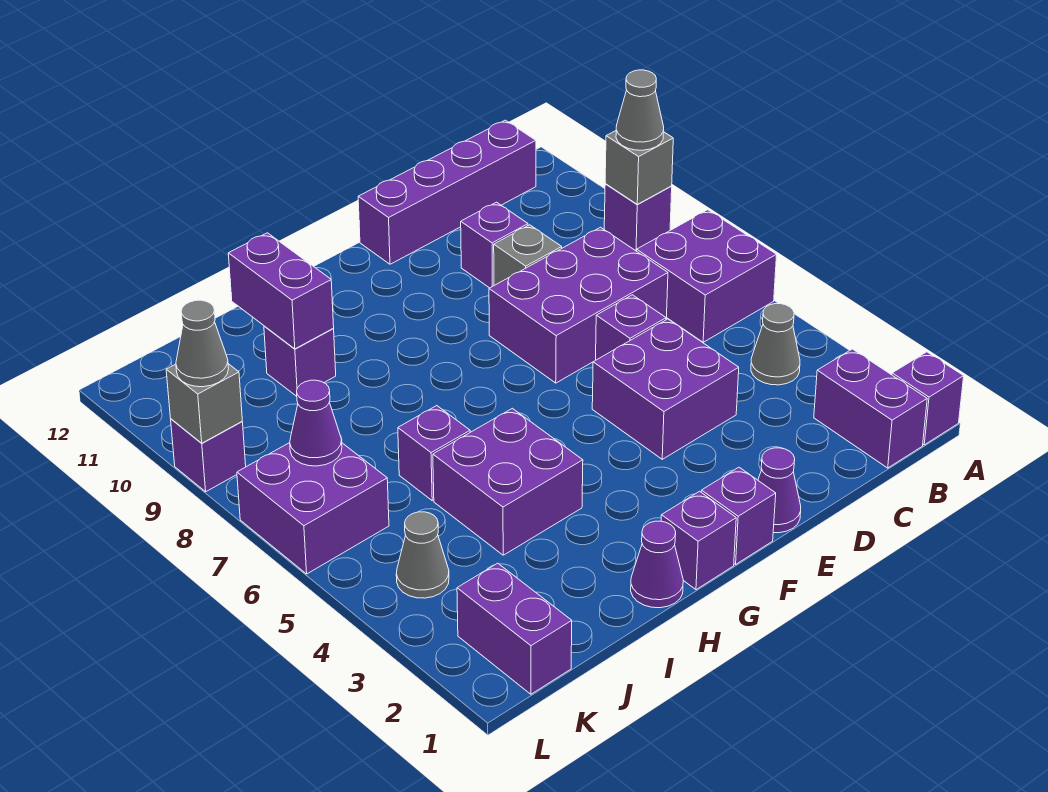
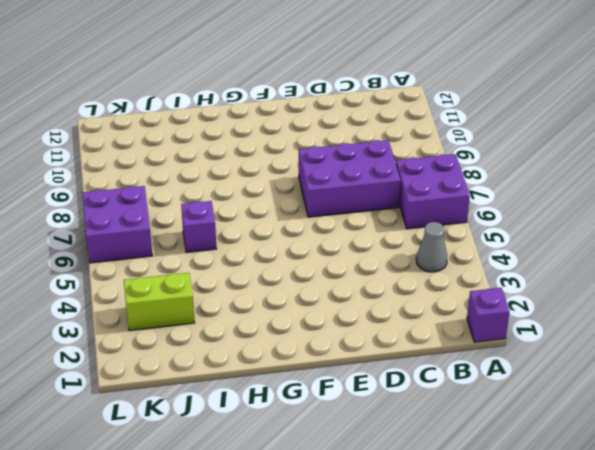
lime brick J3:K3 level 1 -> none
none -> purple brick A9 level 1
none -> purple brick B1:B2 level 1
none -> purple brick B12:E12 level 1

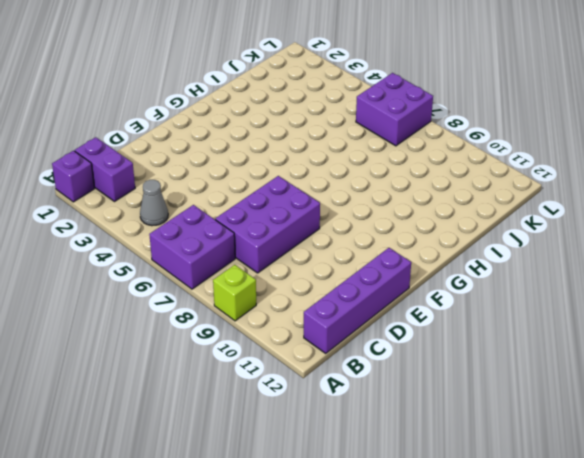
lime brick A9 level 1 -> purple brick A9 level 1
none -> purple brick D4:E5 level 1
none -> purple brick D6 level 1
none -> grey brick D9 level 1

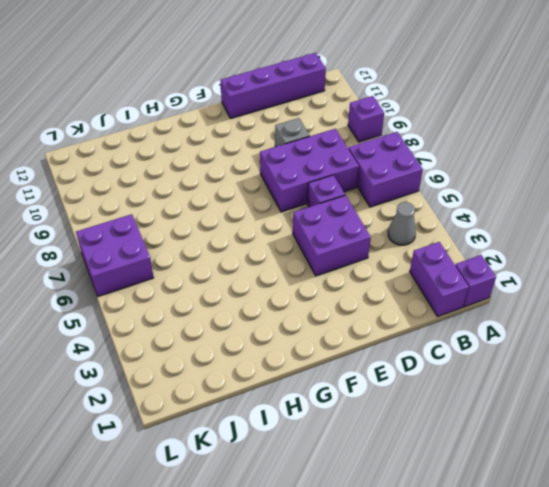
none -> purple brick D10 level 1
none -> purple cone E1 level 1
none -> purple brick F1 level 1

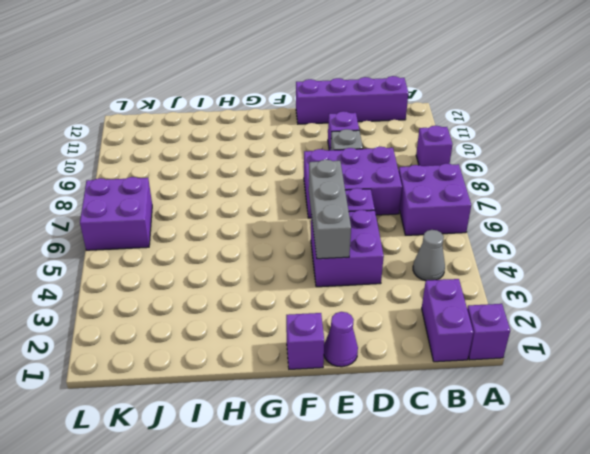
grey brick E4:E6 level 2 -> none
none -> purple brick G1 level 1
none -> purple cone H1 level 1
none -> purple brick H4:I5 level 1

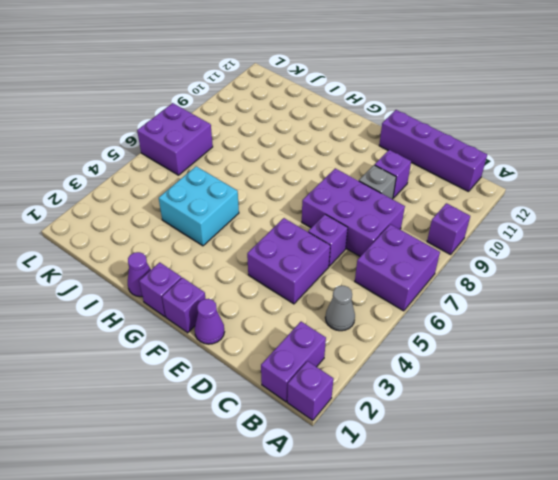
cyan brick H4:I5 level 1 -> purple brick H4:I5 level 1
none -> purple brick I6 level 1
none -> purple brick I10 level 1
none -> purple brick K1:K2 level 1

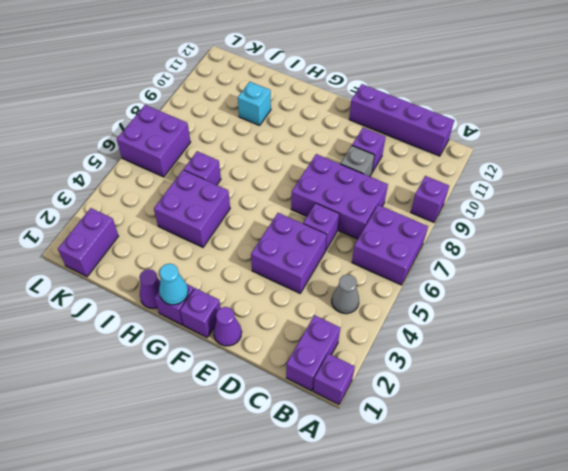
cyan cone G1 level 2 -> none
cyan brick I10 level 1 -> purple brick I10 level 1
none -> grey cone K4 level 1
none -> purple brick L9 level 1
none -> grey brick A9 level 2

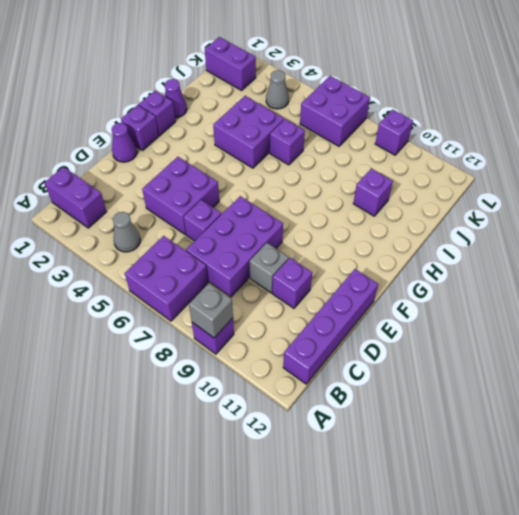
none -> purple brick A1 level 1
none -> purple brick I10:I11 level 2
none -> purple cone K7 level 2

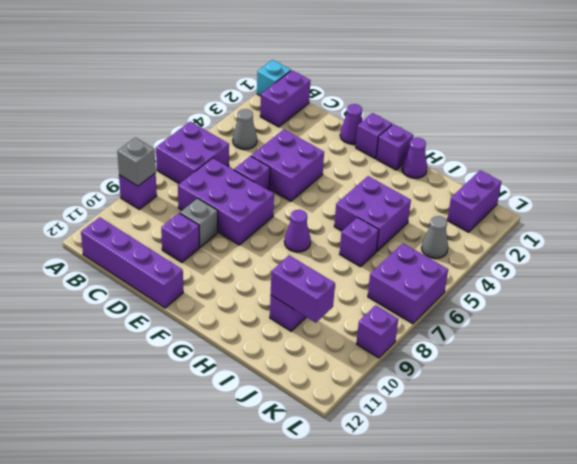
cyan brick A1 level 1 -> purple brick A1 level 1
purple cone G7 level 1 -> purple cone K7 level 2
purple brick I10:J10 level 2 -> purple brick I10:I11 level 2
none -> grey brick L9 level 2
none -> grey cone A9 level 3
none -> grey cone L9 level 3

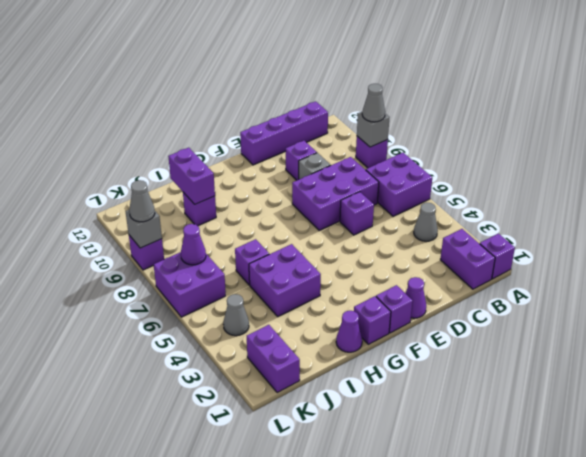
none -> purple brick D4:E5 level 1

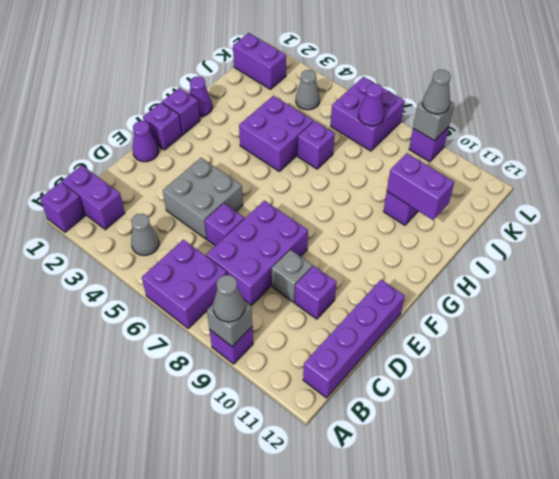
grey brick D4:E5 level 1 -> purple brick D4:E5 level 1

